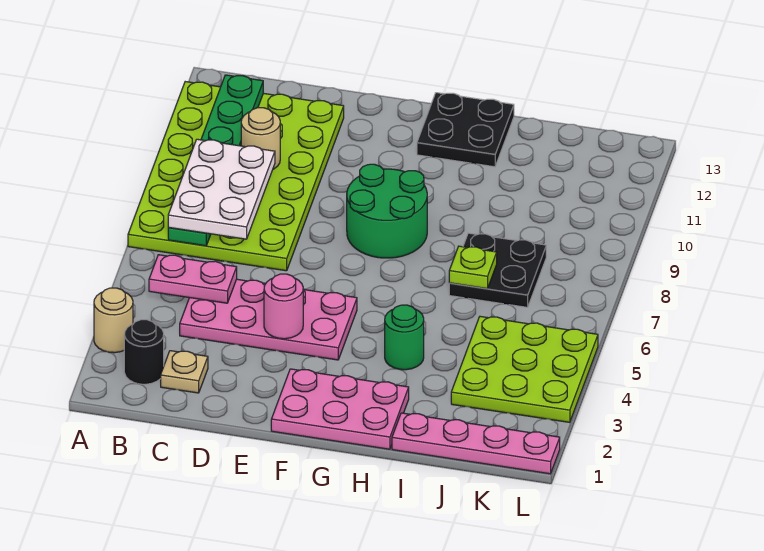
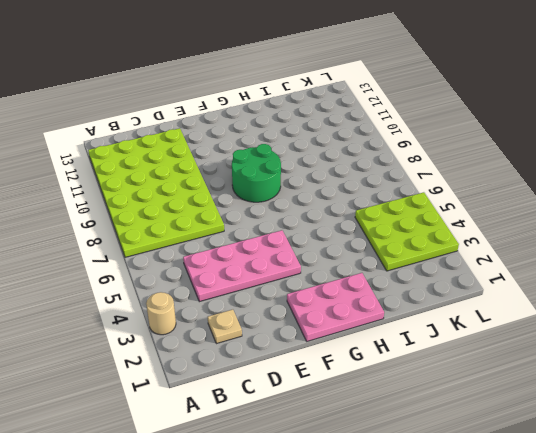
none -> black round brick B2 level 1
none -> black plate G12:H13 level 1
none -> green round brick H4 level 1

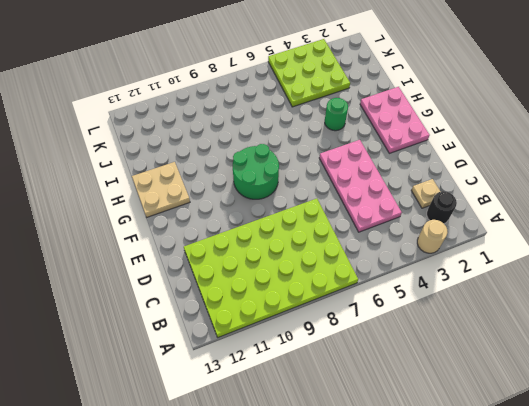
tan plate G12:H13 level 1 -> black plate G12:H13 level 1
none -> pink plate I1:L1 level 1
none -> black plate I7:J8 level 1
none -> pink plate B5:C5 level 2

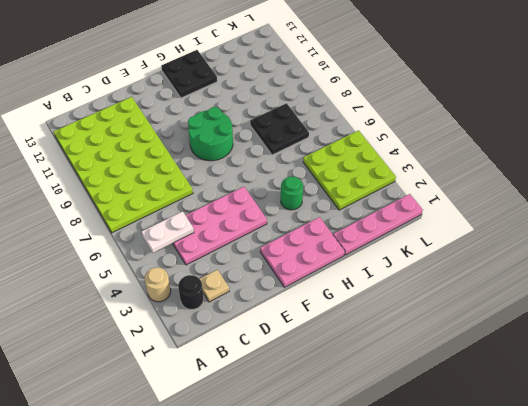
white plate B5:C5 level 2 -> pink plate B5:C5 level 2
none -> green plate B7:B12 level 2
none -> tan round brick C10 level 2
none -> pink round brick E4 level 2

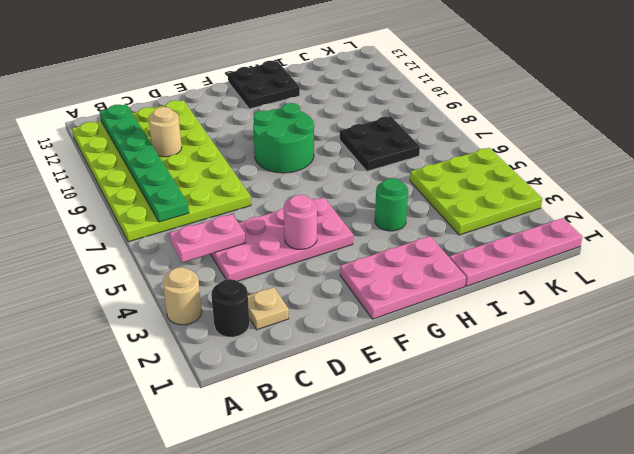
none -> lime plate I7 level 2
none -> white plate B7:C9 level 3

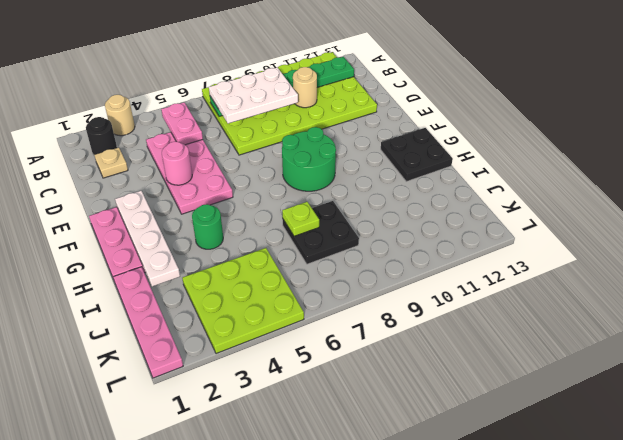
white plate F2:I2 level 2 -> none

